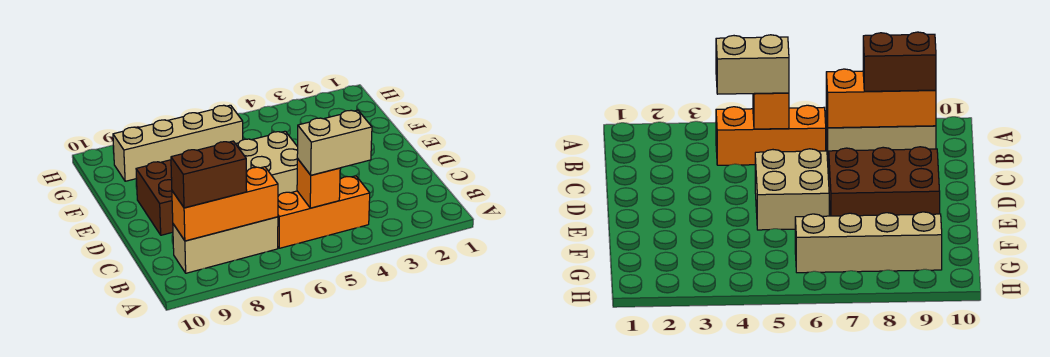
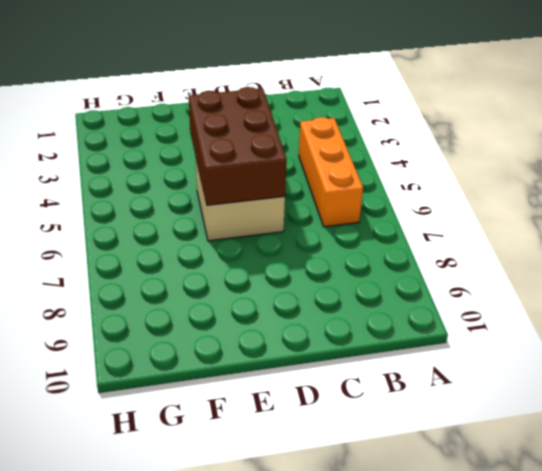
brown brick D4:E6 level 2 -> brown brick D7:E9 level 1
none -> tan brick B7:B9 level 1
none -> tan brick G6:G9 level 1

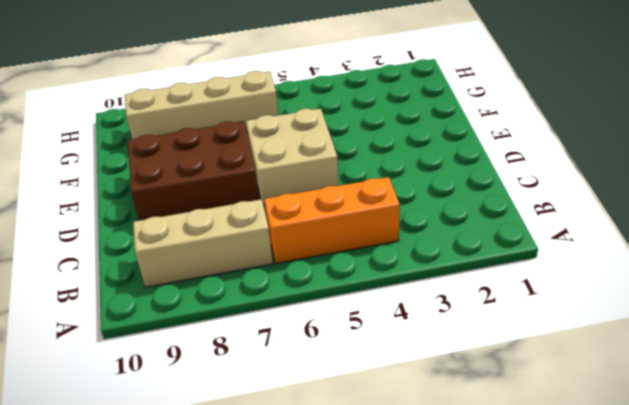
none -> orange brick B5 level 2
none -> orange brick B7:B9 level 2

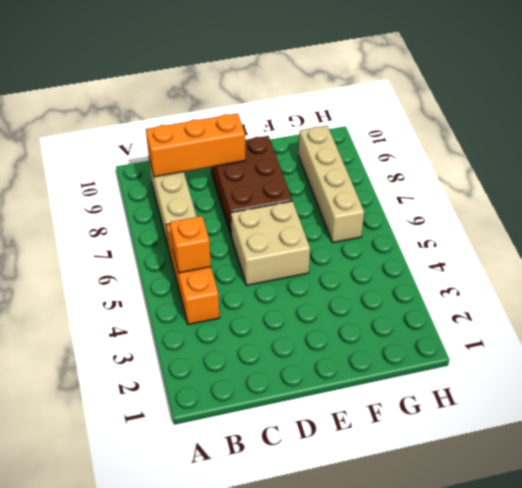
orange brick B9:D9 level 2 -> orange brick B7:B9 level 2
none -> tan brick B4:B5 level 3
none -> brown brick B8:B9 level 3

